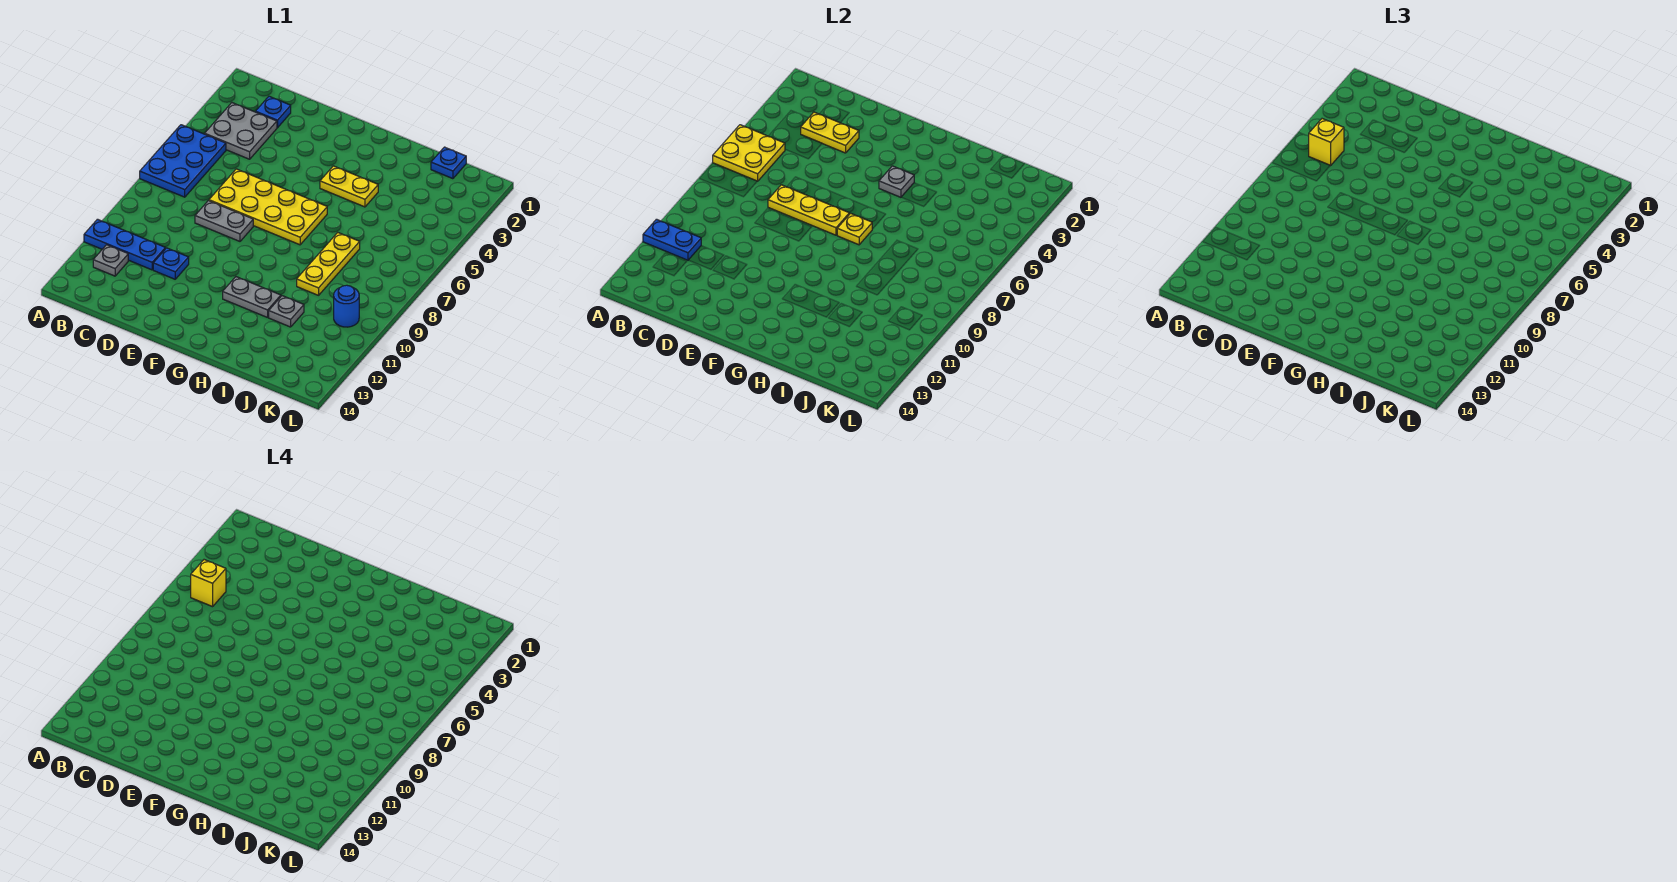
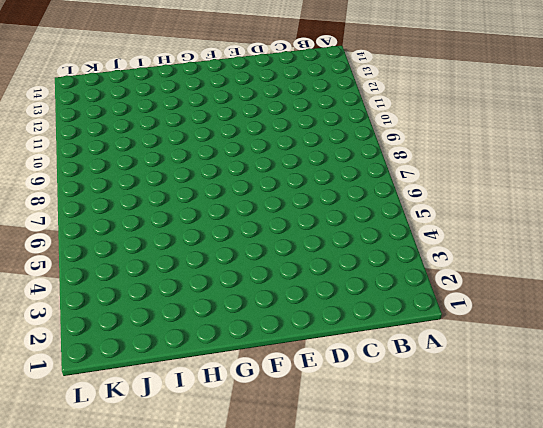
none -> blue plate A5:B7 level 1
none -> blue plate A11:C11 level 1
none -> grey plate B3:C4 level 1

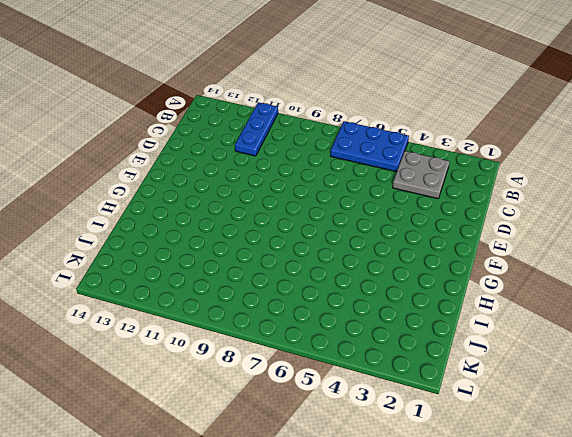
none -> grey plate B12 level 1
none -> blue plate C2 level 1
none -> yellow plate D6:G7 level 1

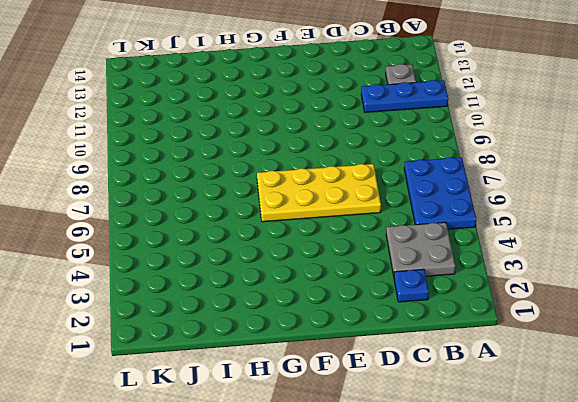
none -> grey plate D8:E8 level 1
none -> blue plate D11 level 1
none -> yellow plate G4:H4 level 1

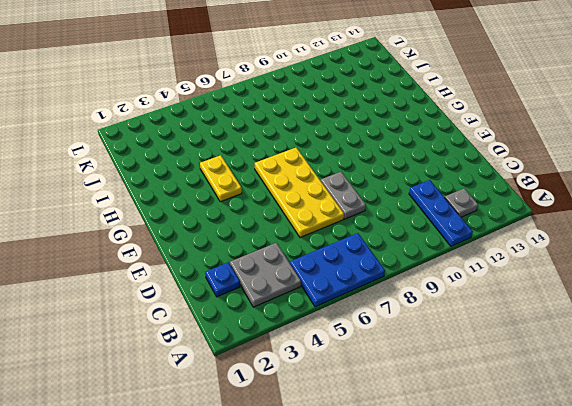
none -> blue plate D11 level 1
none -> grey plate G11:H11 level 1
none -> yellow plate I7:I9 level 1

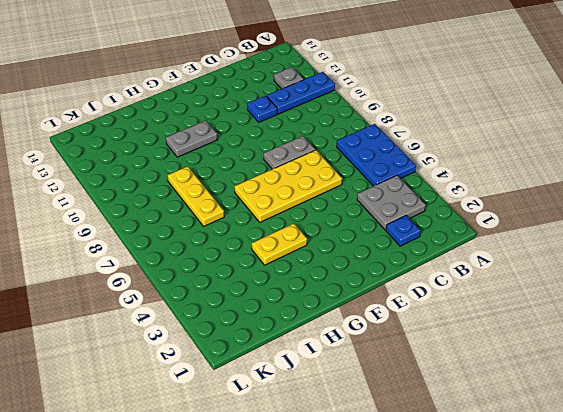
none -> grey plate I11 level 1
none -> blue plate J1 level 1
none -> blue round brick K10 level 1

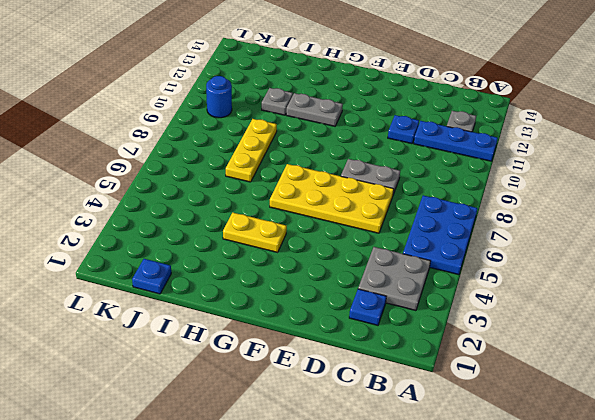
none -> yellow plate A5:B6 level 2
none -> blue plate A11:B11 level 2
none -> yellow plate C3:D3 level 2

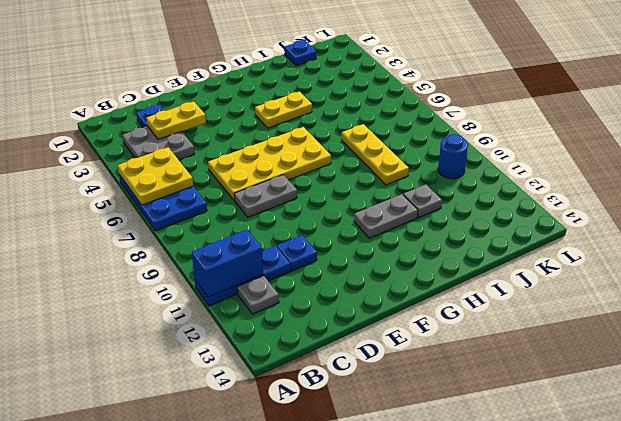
blue brick A11:B11 level 2 -> blue plate A11:B11 level 2
none -> yellow plate D7:F7 level 2
none -> grey plate G4 level 2
none -> yellow plate G7 level 2

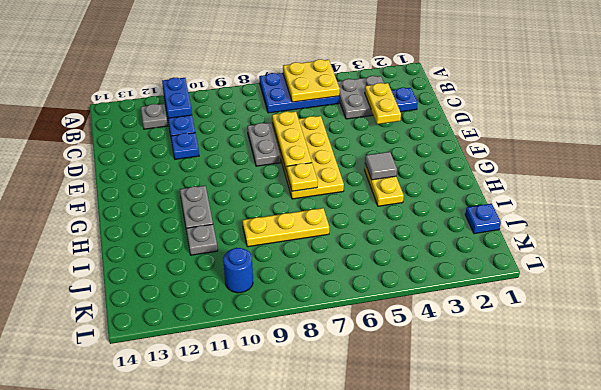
grey tile G4 level 2 -> grey plate G4 level 2
none -> yellow brick B5 level 3
none -> yellow brick B5 level 4

